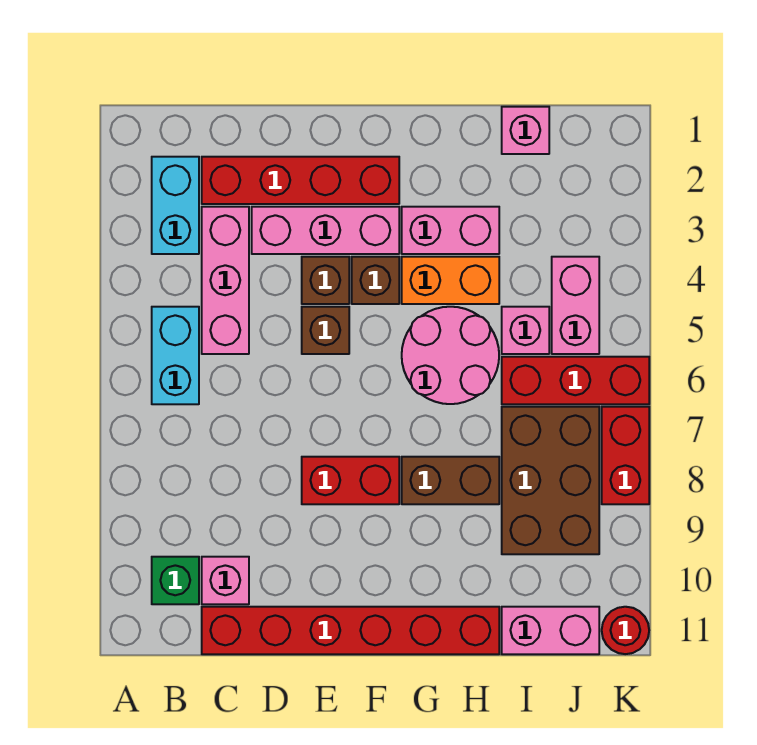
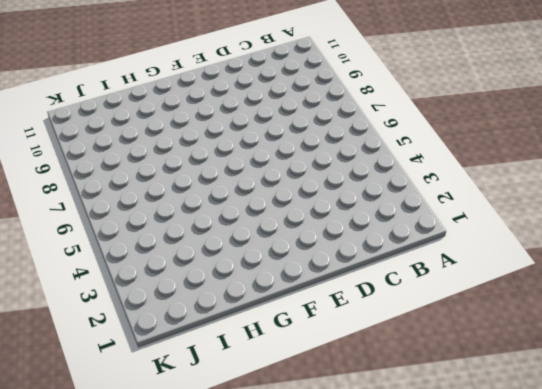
none -> cyan brick B2:B3 level 1
none -> cyan brick B5:B6 level 1
none -> green brick B10 level 1

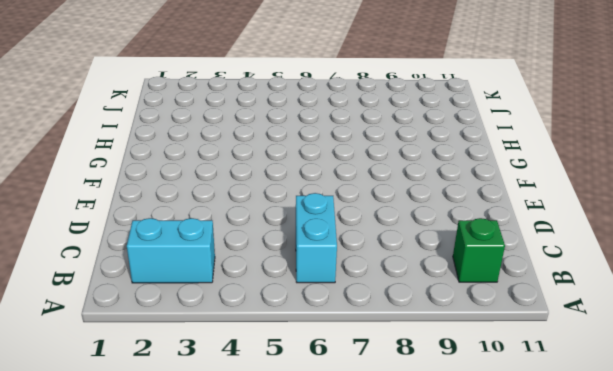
cyan brick B6:C6 level 1 -> cyan brick B5:B6 level 1
none -> red brick C2:F2 level 1
none -> pink brick C3:C5 level 1
none -> pink brick C10 level 1

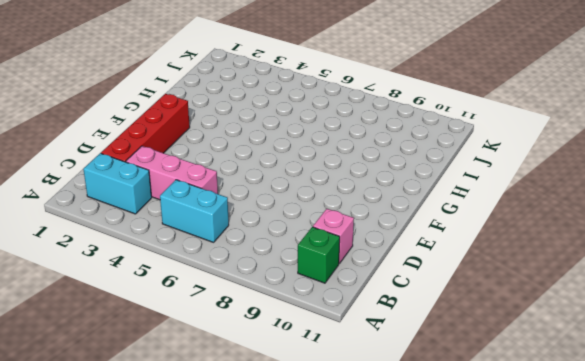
none -> red brick C11:H11 level 1
none -> pink brick D3:F3 level 1
none -> brown brick E4 level 1

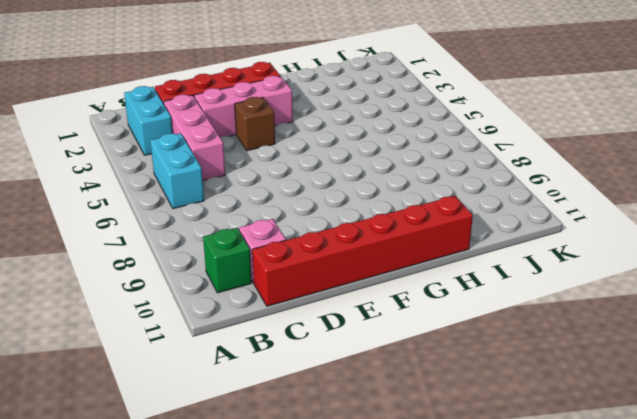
none -> brown brick E5 level 1
none -> red brick E8:F8 level 1
none -> brown brick F4 level 1

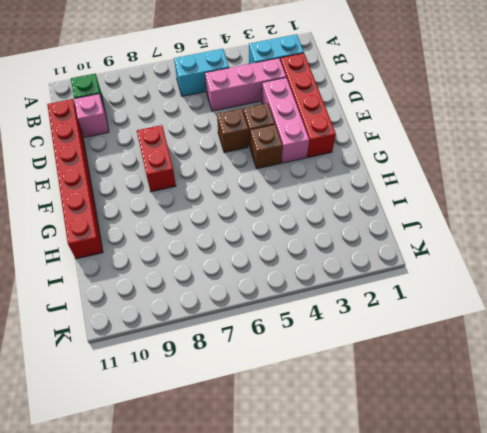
none -> pink brick G3:H3 level 1
none -> orange brick G4:H4 level 1
none -> pink round brick G5:H6 level 1

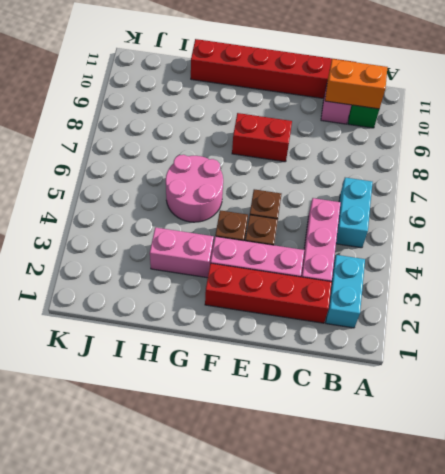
orange brick B10:C10 level 2 -> orange brick G4:H4 level 1
none -> brown brick G8:H8 level 1
none -> pink brick I1 level 1
none -> pink brick I5 level 1

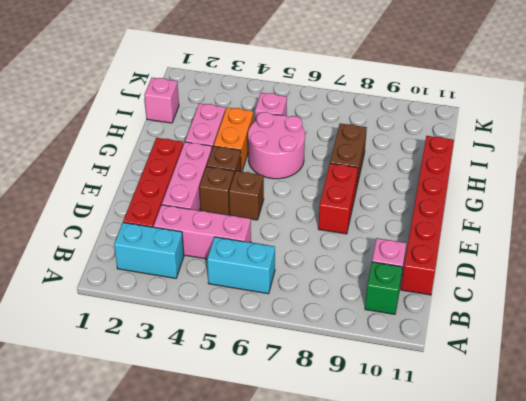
none -> red brick I6:K6 level 1
none -> brown brick I7:J9 level 1
none -> pink brick I11:J11 level 1

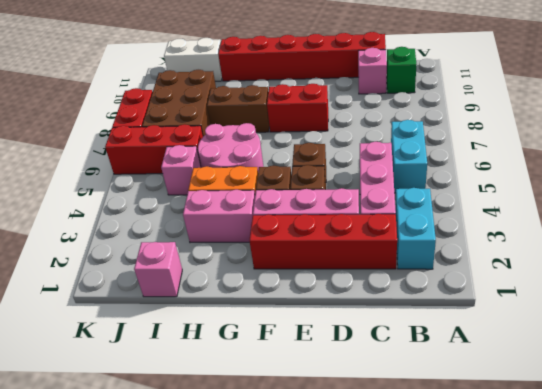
white brick I11:J11 level 1 -> pink brick I11:J11 level 1
none -> pink brick J4:J5 level 1
none -> red round brick K11 level 1

